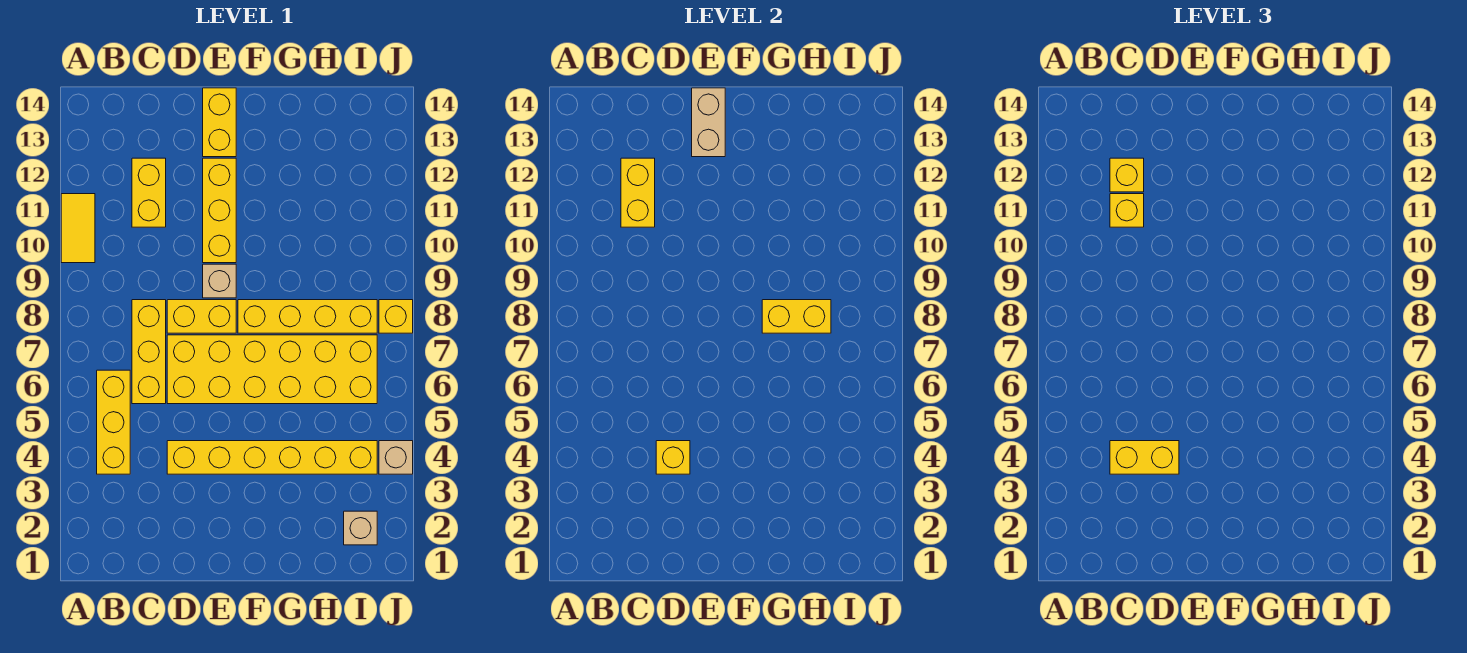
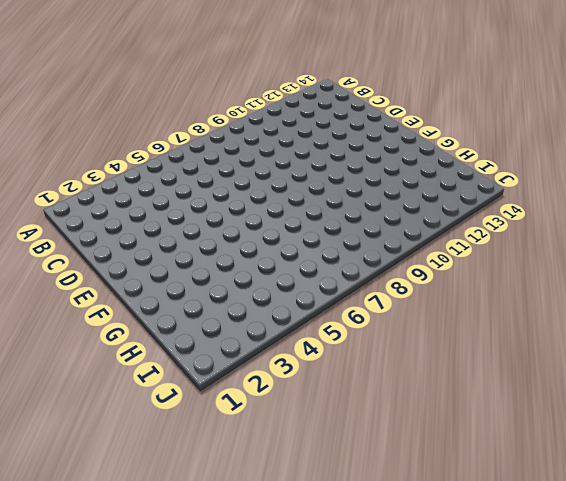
none -> yellow tile A10:A11 level 1
none -> yellow brick B4:B6 level 1
none -> yellow brick C6:C8 level 1

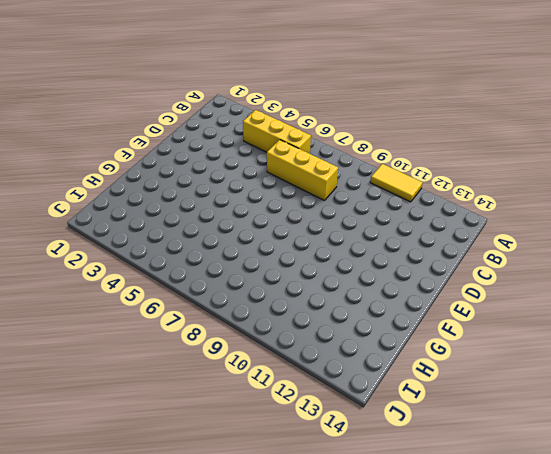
none -> yellow brick C11:C12 level 1
none -> yellow brick D4:I4 level 1
none -> yellow brick D6:I7 level 1

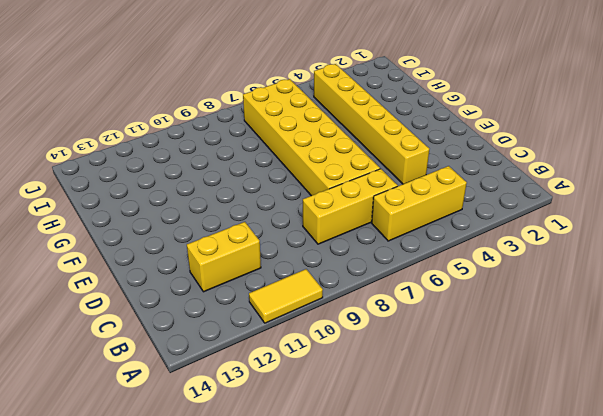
none -> yellow brick D8:E8 level 1
none -> tan brick E9 level 1
none -> yellow brick E10:E12 level 1

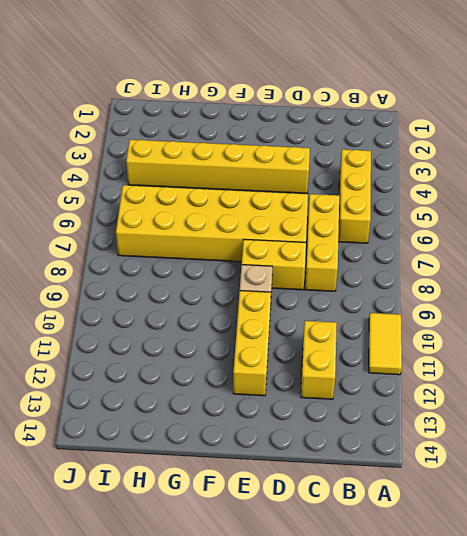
none -> yellow brick E13:E14 level 1
none -> yellow brick F8:I8 level 1
none -> tan brick I2 level 1

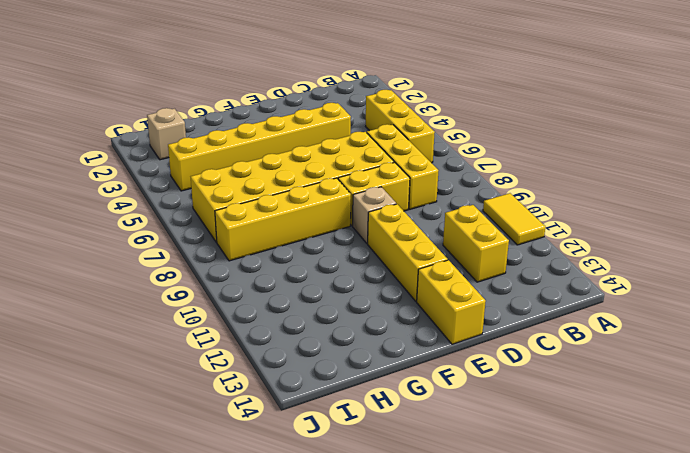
none -> tan brick J4 level 1
none -> yellow brick J8 level 1
none -> yellow brick C11:C12 level 2

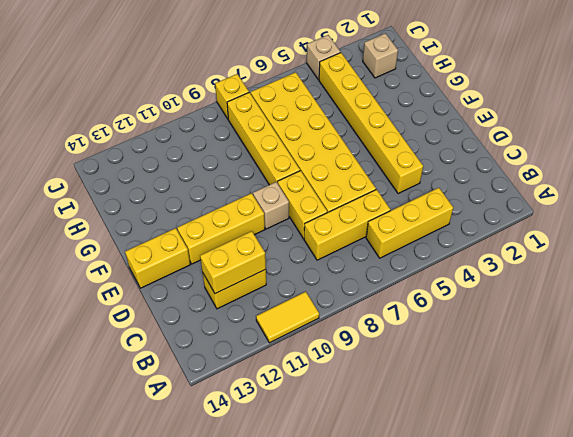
none -> yellow brick D4 level 2
none -> tan brick E13:E14 level 2
none -> yellow brick G8:H8 level 2

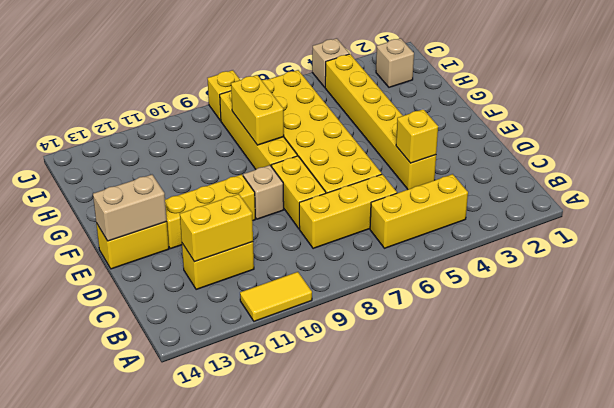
none -> yellow brick C4:D4 level 3
none -> yellow brick C11 level 3
none -> yellow brick C12 level 3

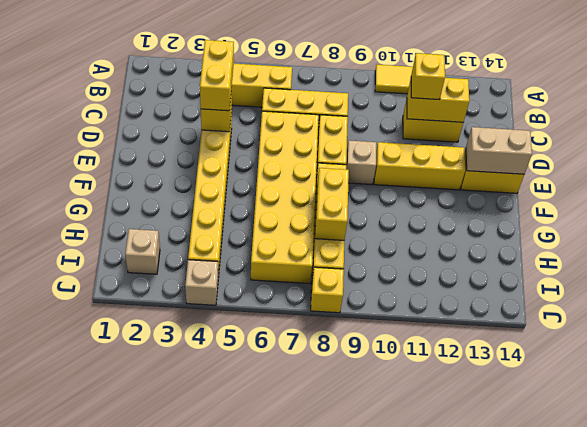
none -> yellow brick C12 level 3

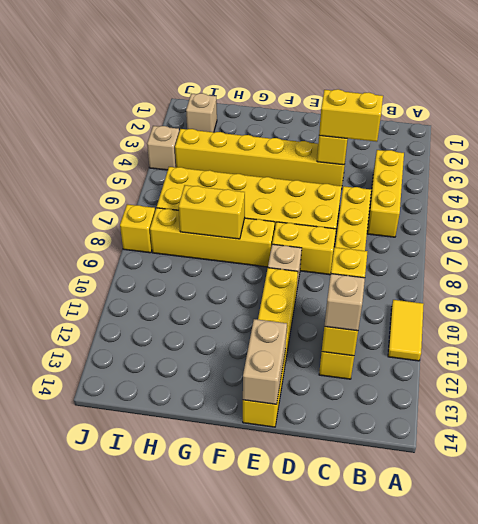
tan brick C12 level 3 -> yellow brick C12 level 3

